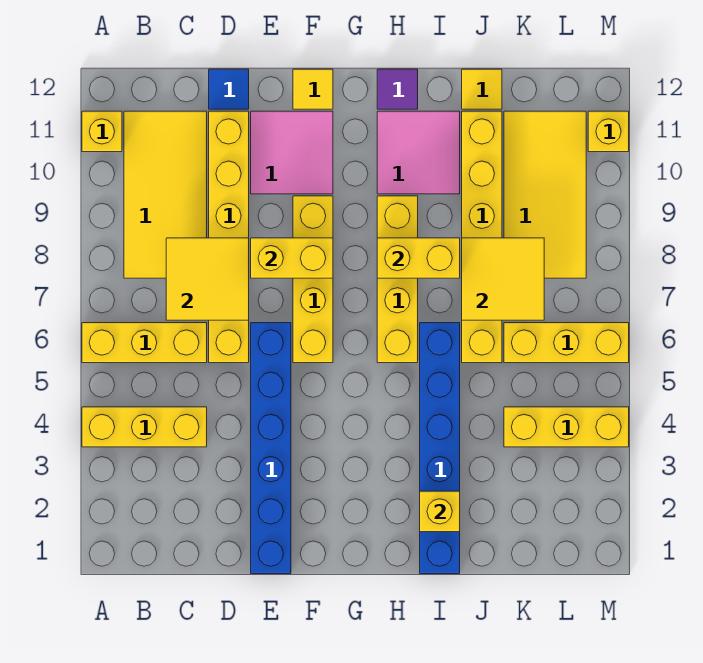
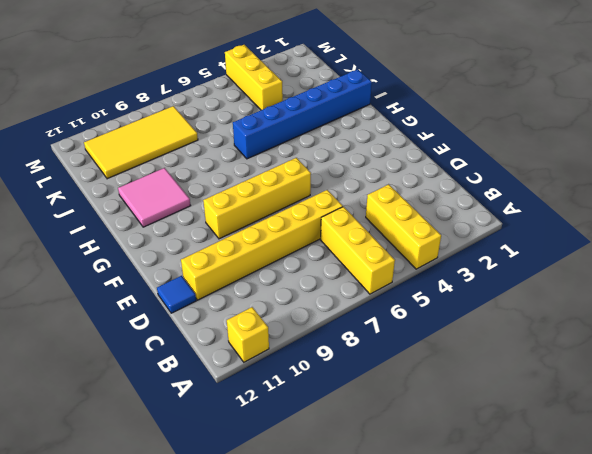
none -> yellow tile B8:C11 level 1
none -> blue brick E1:E6 level 1
none -> pink tile E10:F11 level 1

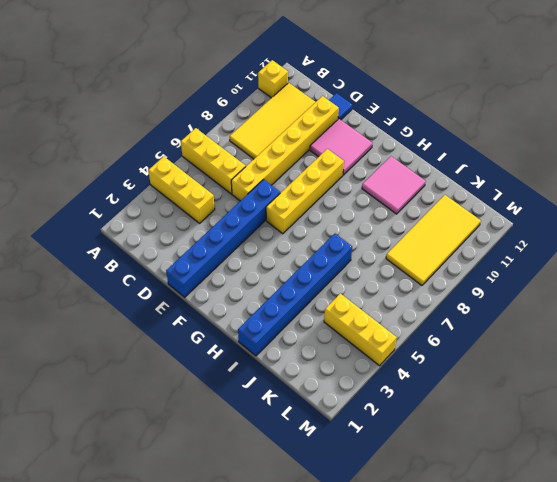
none -> yellow tile F12 level 1
none -> yellow brick H6:H9 level 1
none -> purple tile H12 level 1

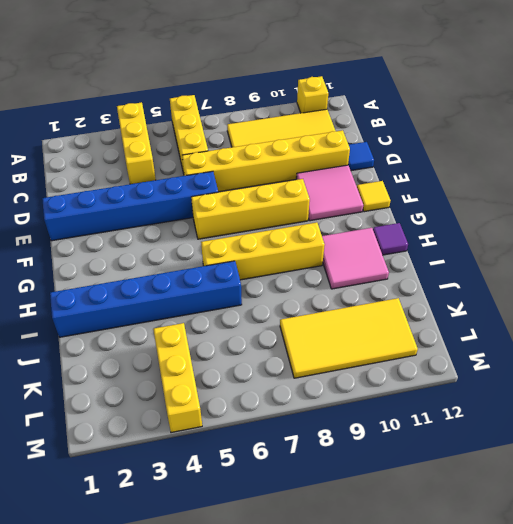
none -> yellow brick J6:J11 level 1
none -> yellow tile J12 level 1
none -> yellow brick K6:M6 level 1

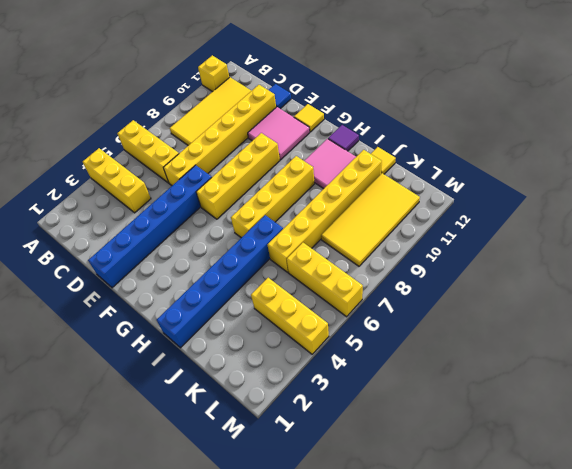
none -> yellow brick M11 level 1
none -> yellow tile C7:D8 level 2
none -> yellow brick E8:F8 level 2

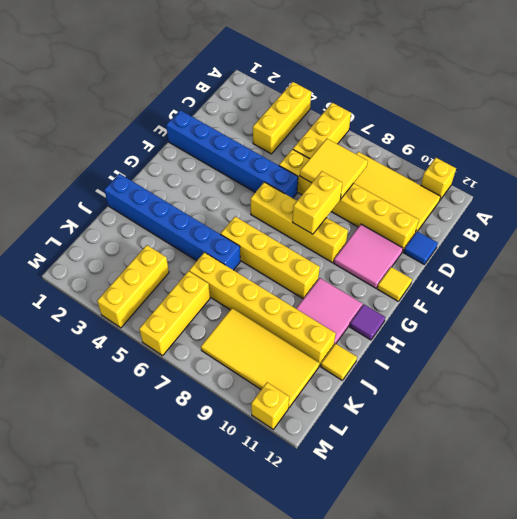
none -> yellow brick H8:I8 level 2
none -> yellow brick I2 level 2
none -> yellow tile J7:K8 level 2

